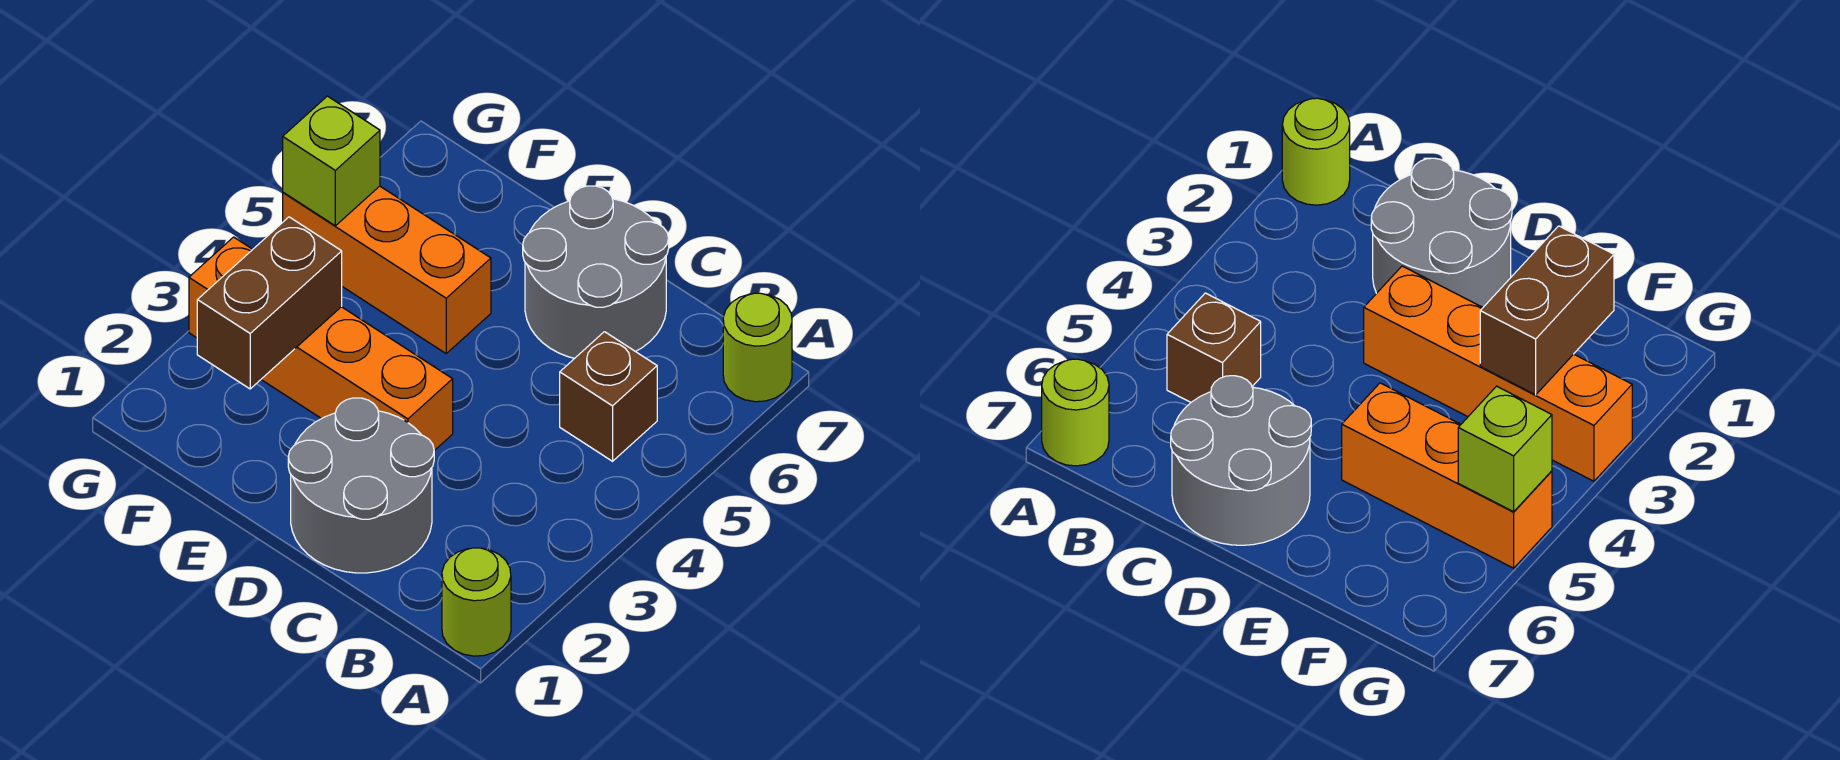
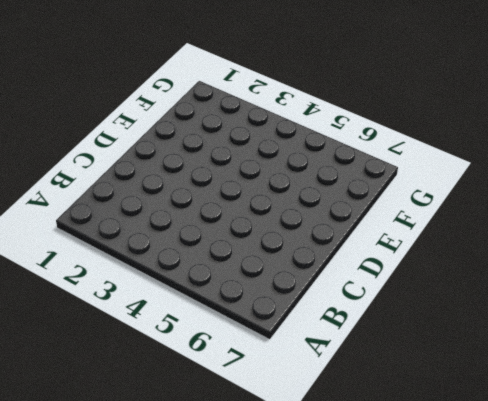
none -> lime round brick A1 level 1
none -> lime round brick A7 level 1

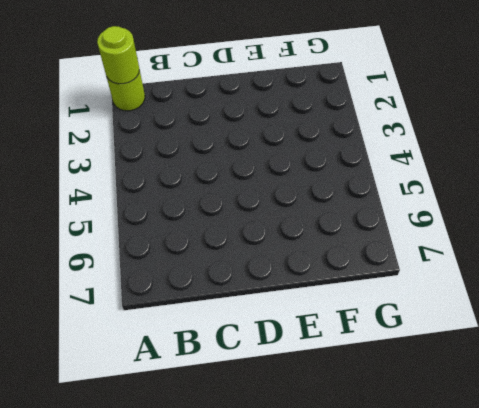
lime round brick A1 level 2 -> lime round brick A7 level 1
none -> brown brick B5 level 1
none -> grey round brick C1:D2 level 1

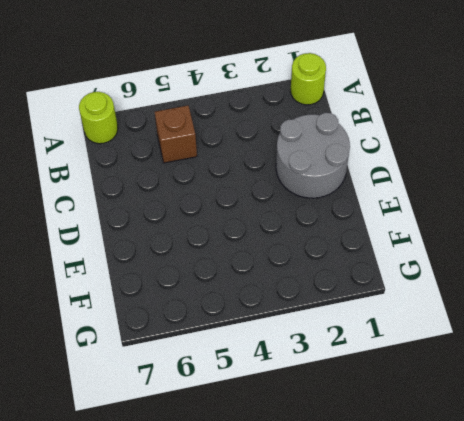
none -> grey round brick C6:D7 level 1
none -> orange brick D3:G3 level 1

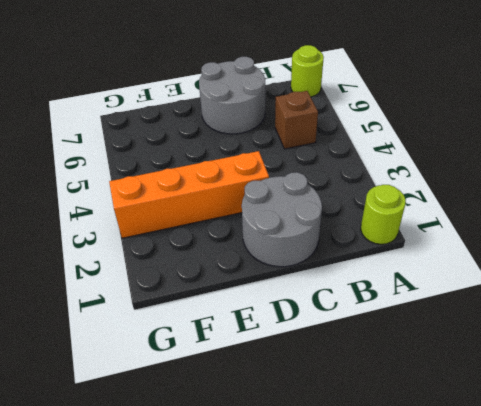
none -> orange brick E5:G5 level 1
none -> brown brick F2:F3 level 2

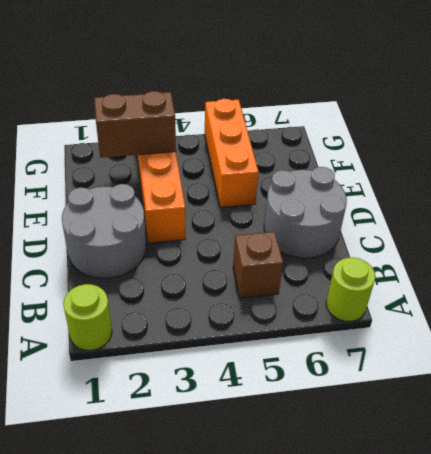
none -> lime brick G5 level 2

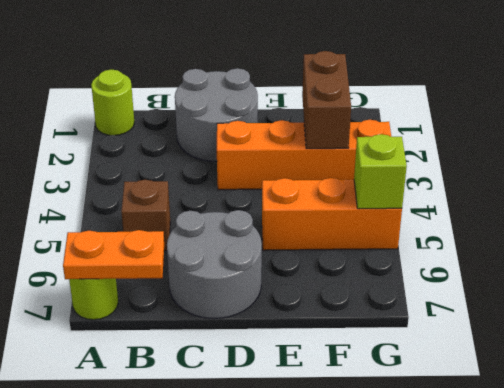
orange plate A7:B7 level 2 -> none

